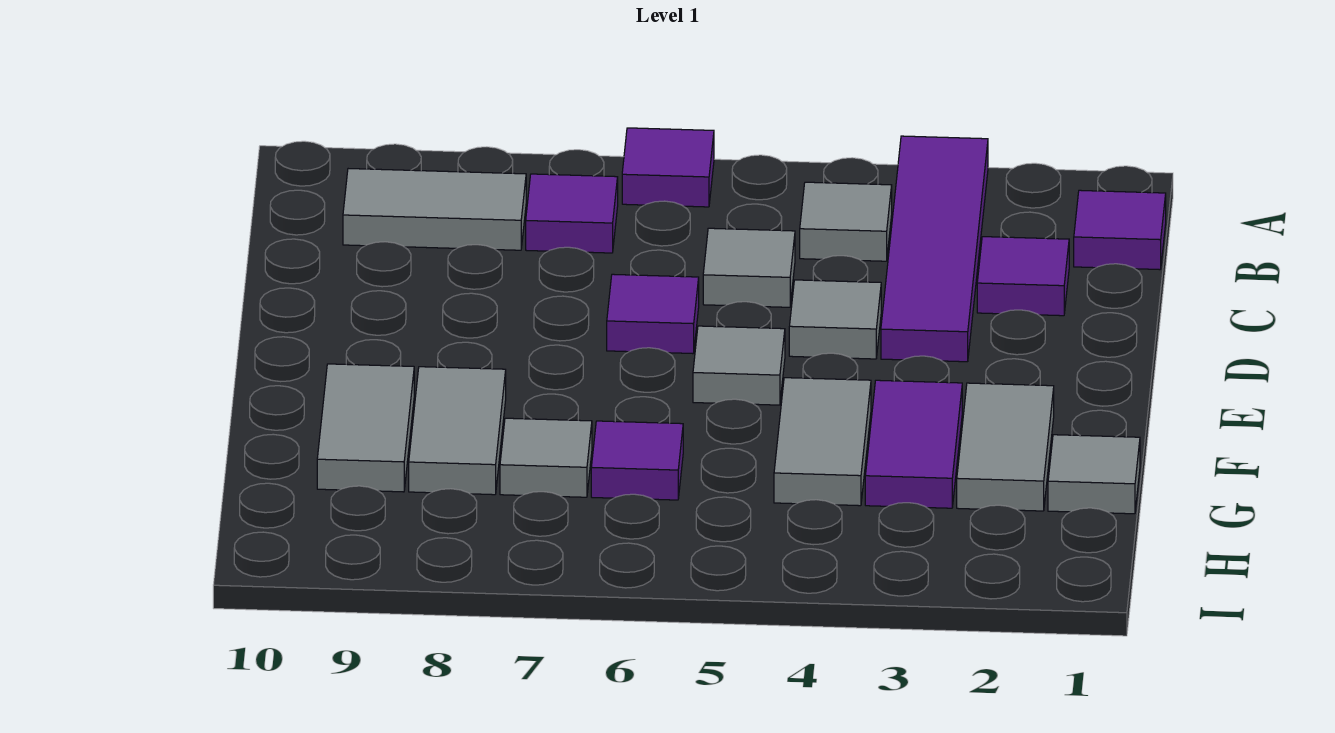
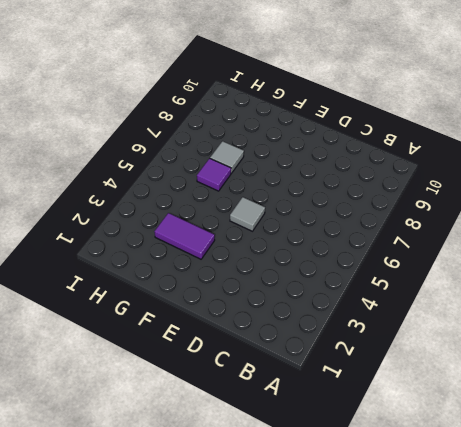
none -> purple tile A3:D3 level 1
none -> purple tile A6 level 1
none -> purple tile B1 level 1

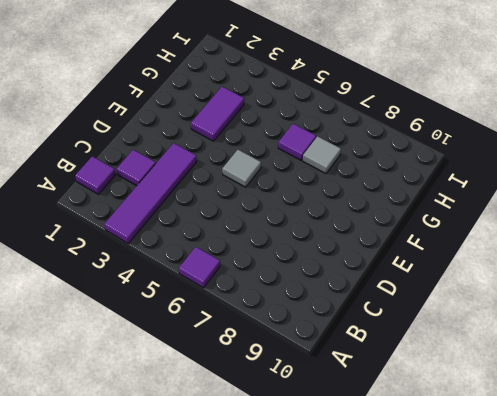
none -> grey tile B4 level 1
none -> purple tile B7 level 1
none -> grey tile B8:B9 level 1

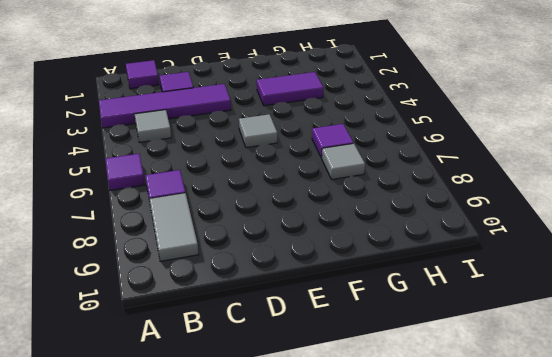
none -> grey tile C5 level 1
none -> grey tile D4 level 1
none -> purple tile D6 level 1

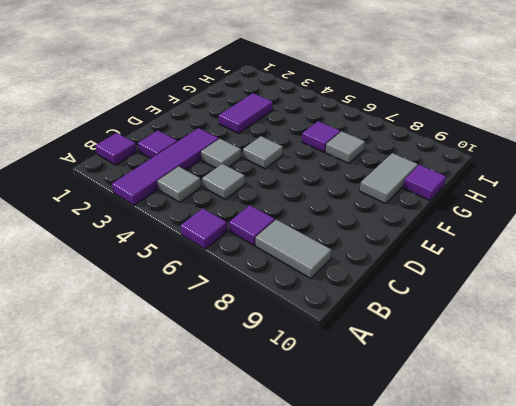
purple tile G10 level 1 -> purple tile D6 level 1
none -> grey tile F2:G2 level 1
none -> grey tile F4:G4 level 1
none -> grey tile F8:G8 level 1

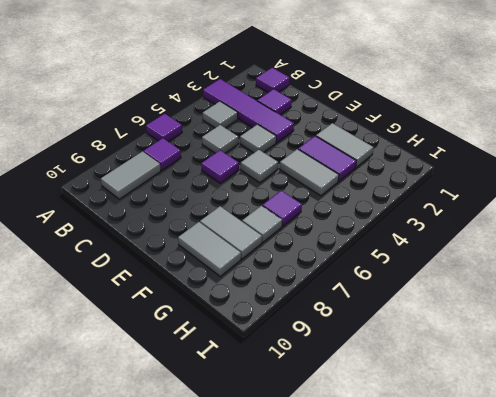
none -> grey tile G1 level 1

